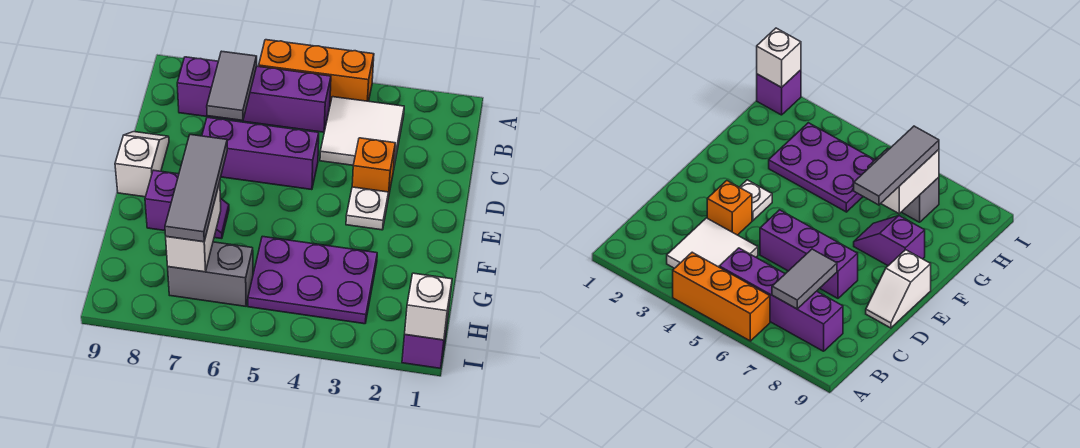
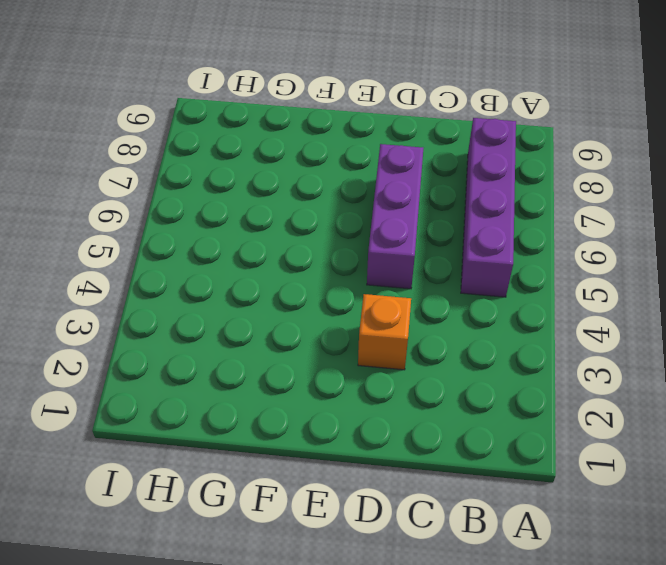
none -> orange brick A4:A6 level 1
none -> white tile B3:C4 level 1
none -> white slope D9:E9 level 1 top E

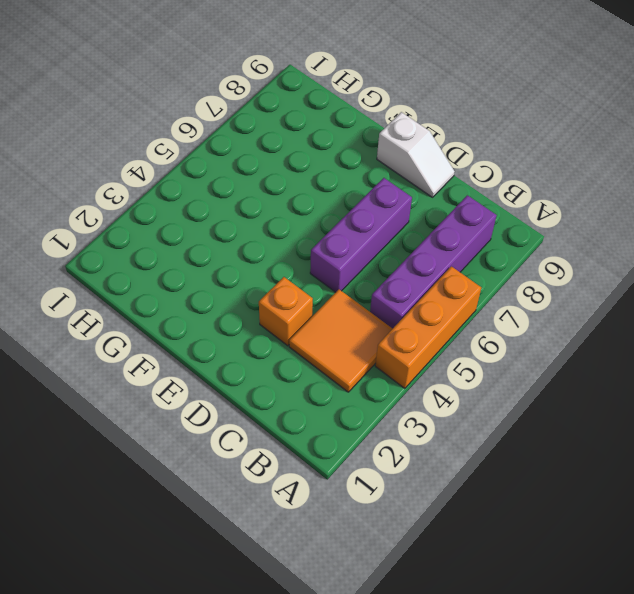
orange tile B3:C4 level 1 -> white tile B3:C4 level 1
none -> white plate E3 level 1
none -> purple slope F7:F8 level 1 top 8
none -> purple plate G3:H5 level 1

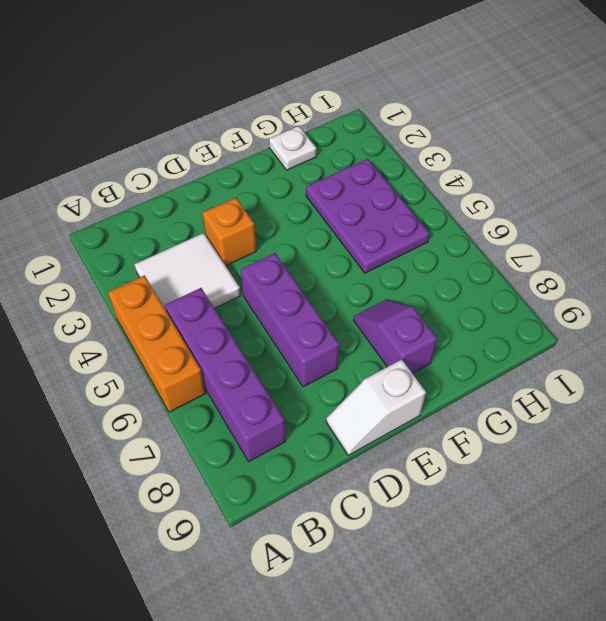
white plate G1 level 1 -> white plate E3 level 1
none -> grey brick H6:H7 level 1
none -> purple brick I1 level 1
none -> grey tile B7:C7 level 2

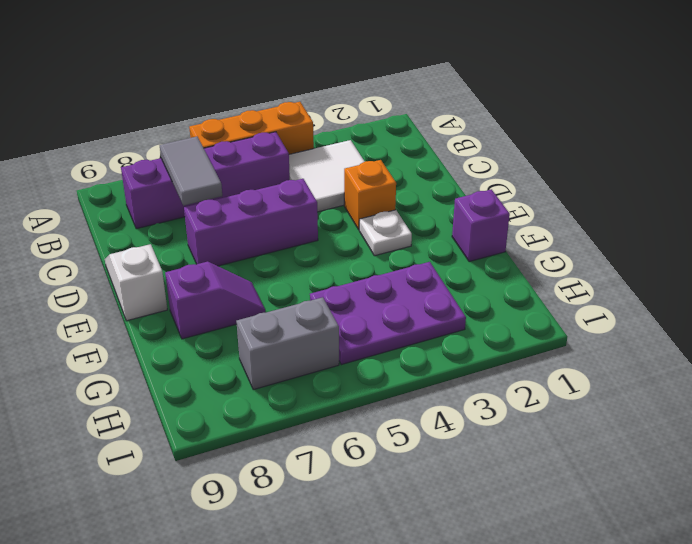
purple brick F1 level 1 -> purple brick I1 level 1
none -> white brick G7:H7 level 2
none -> white brick I1 level 2
none -> grey tile F7:H7 level 3

